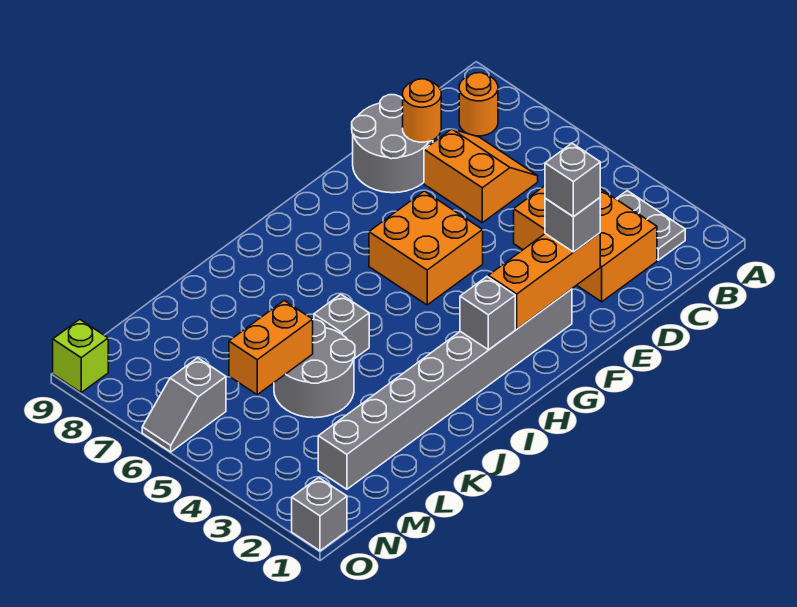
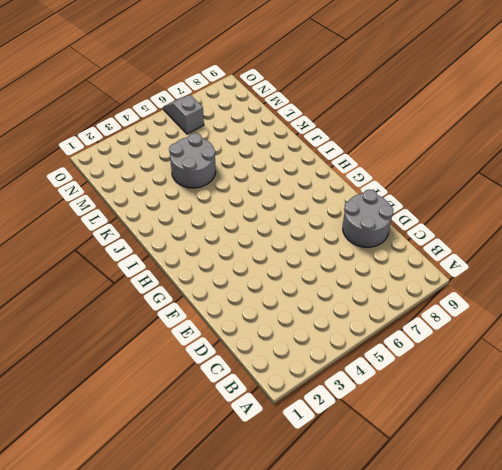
none -> grey plate B2:B3 level 1
none -> orange round brick B8 level 1
none -> orange brick C2:D4 level 1

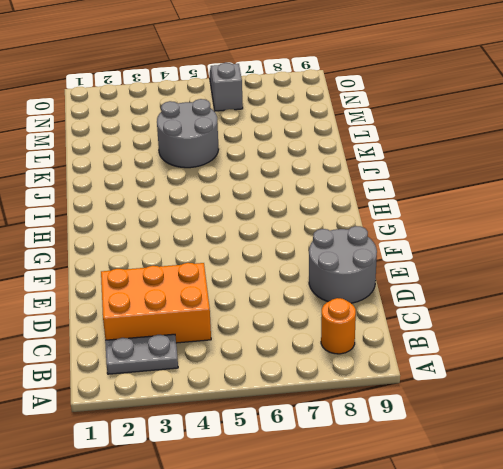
none -> orange slope C6:D7 level 1 top D
none -> grey brick F2:M2 level 1
none -> orange brick F5:G6 level 1

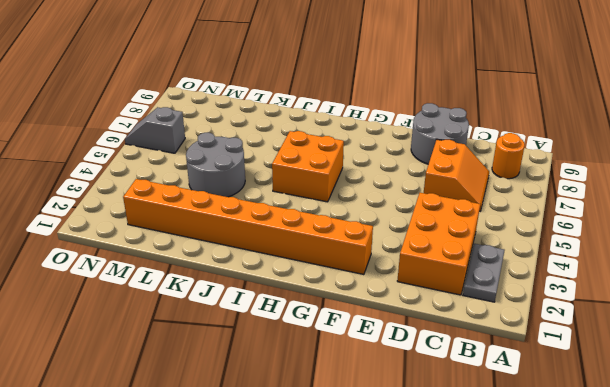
orange brick F2:M2 level 1 -> grey brick F2:M2 level 1
orange brick H5:I6 level 1 -> orange brick F5:G6 level 1
none -> grey brick J5 level 1
none -> grey brick O1 level 1
none -> lime brick O9 level 1

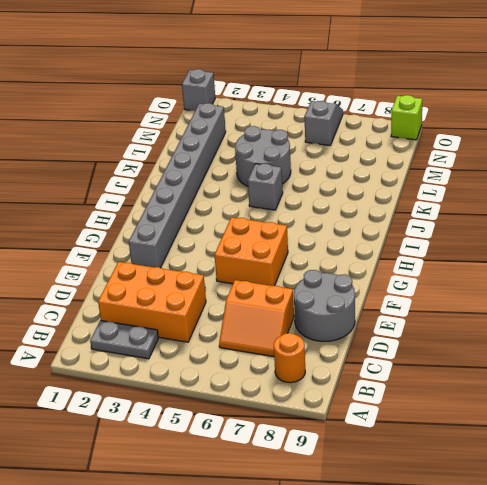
none -> orange round brick D8 level 2
none -> orange brick E2:G2 level 2
none -> grey brick H2 level 2

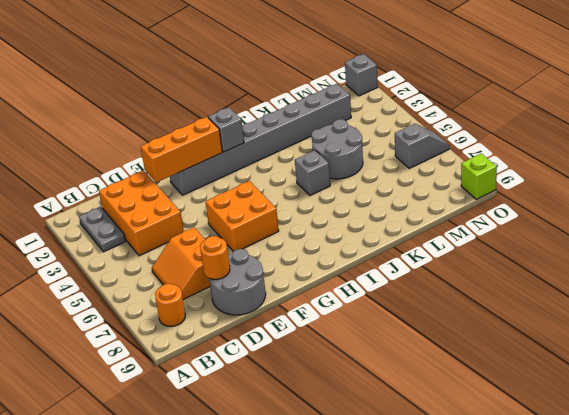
none -> orange brick L5:M5 level 2
none -> grey brick E2 level 3
none -> grey brick E2 level 4

